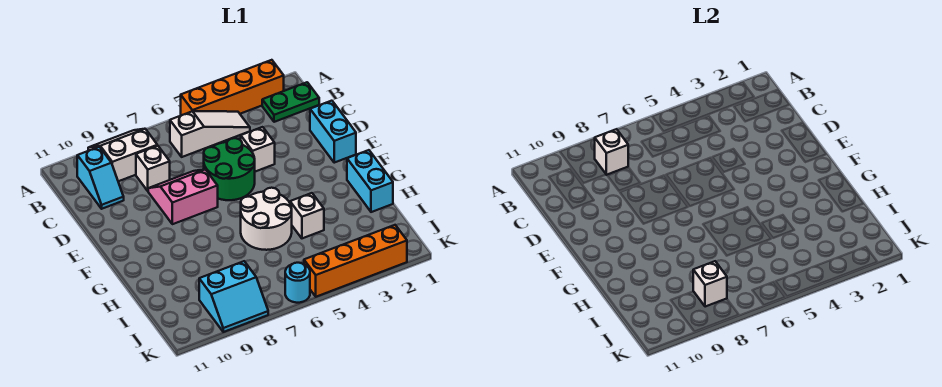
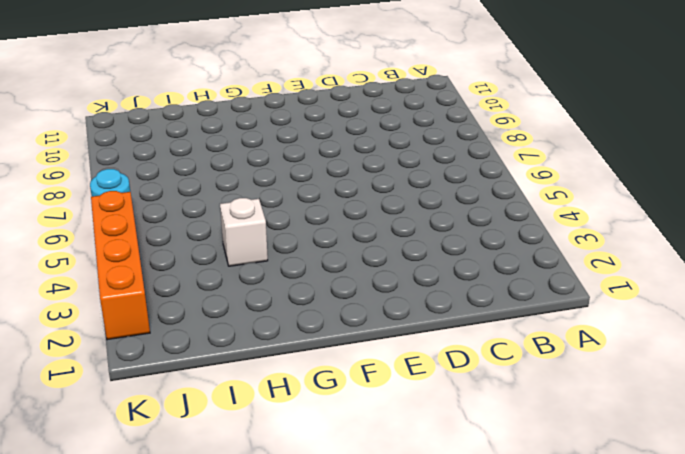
none -> orange brick A2:A5 level 1
none -> white slope A8:B9 level 1 top B
none -> green plate B1:B2 level 1

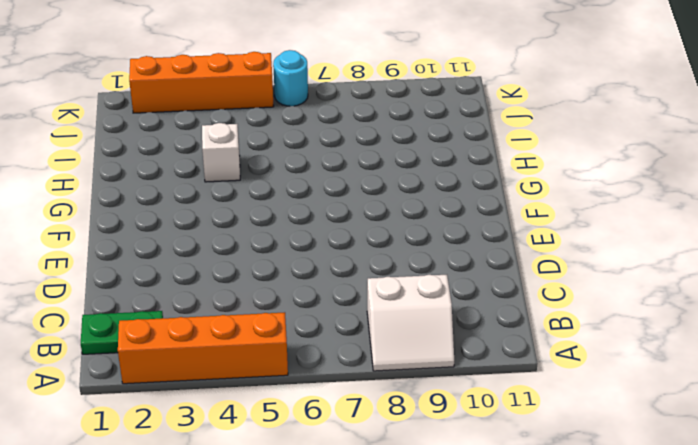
none -> white slope B4:B6 level 1 top 6
none -> cyan slope B10:C10 level 1 top B
none -> white brick C8 level 1

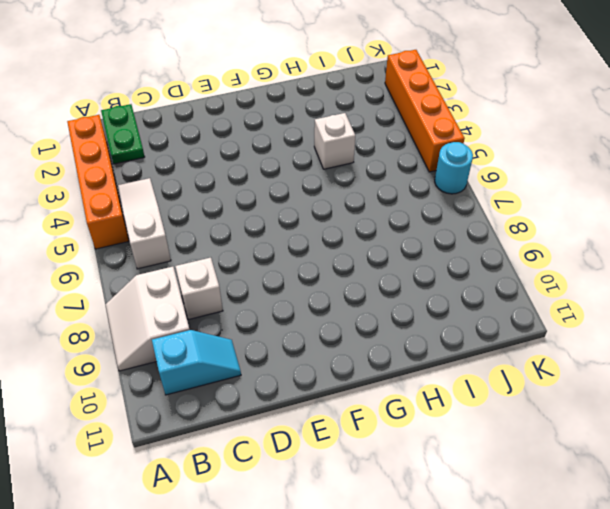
none -> cyan brick D1:E1 level 1
none -> white brick D4 level 1
none -> green round brick D5:E6 level 1

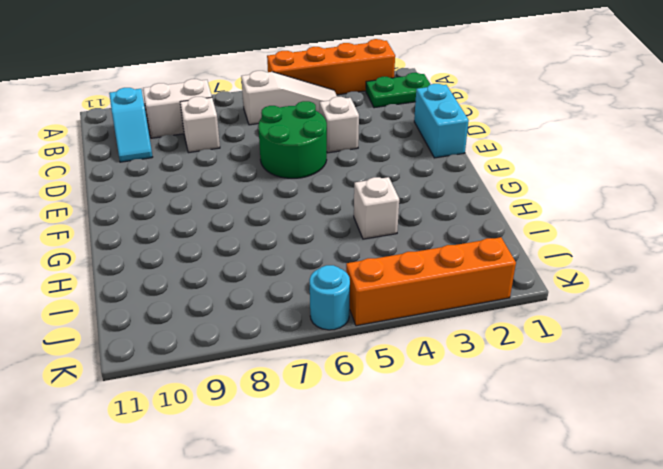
none -> pink slope D7:E8 level 1 top E
none -> cyan brick G1:H1 level 1
none -> white round brick G5:H6 level 1

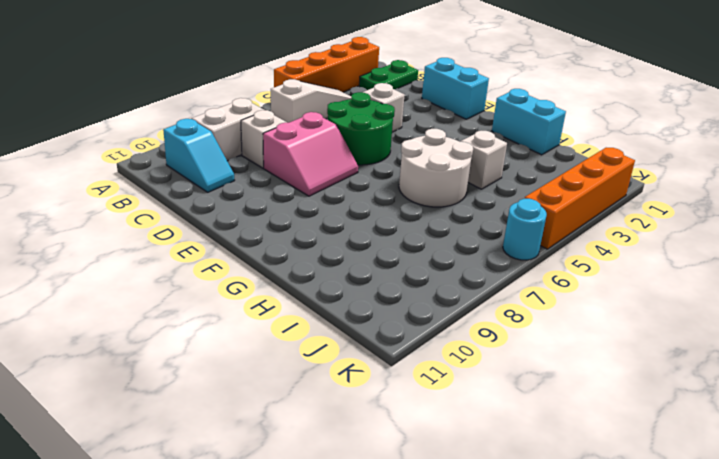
pink slope D7:E8 level 1 top D -> pink slope D7:E8 level 1 top E
none -> cyan slope J8:K9 level 1 top J
none -> white brick B8 level 2
none -> white brick J8 level 2

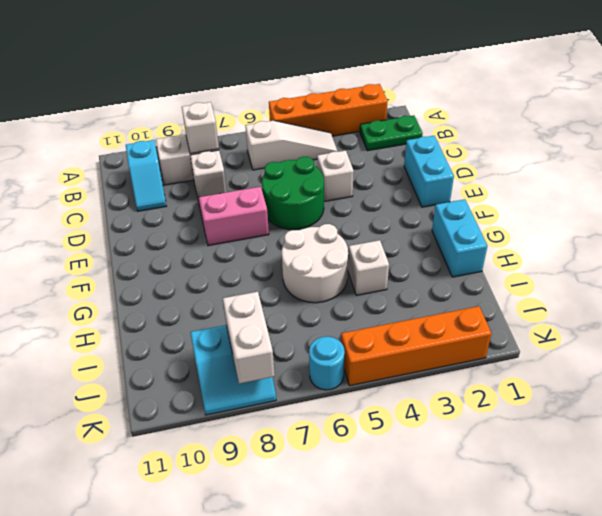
white brick J8:K8 level 2 -> white brick J8 level 2

